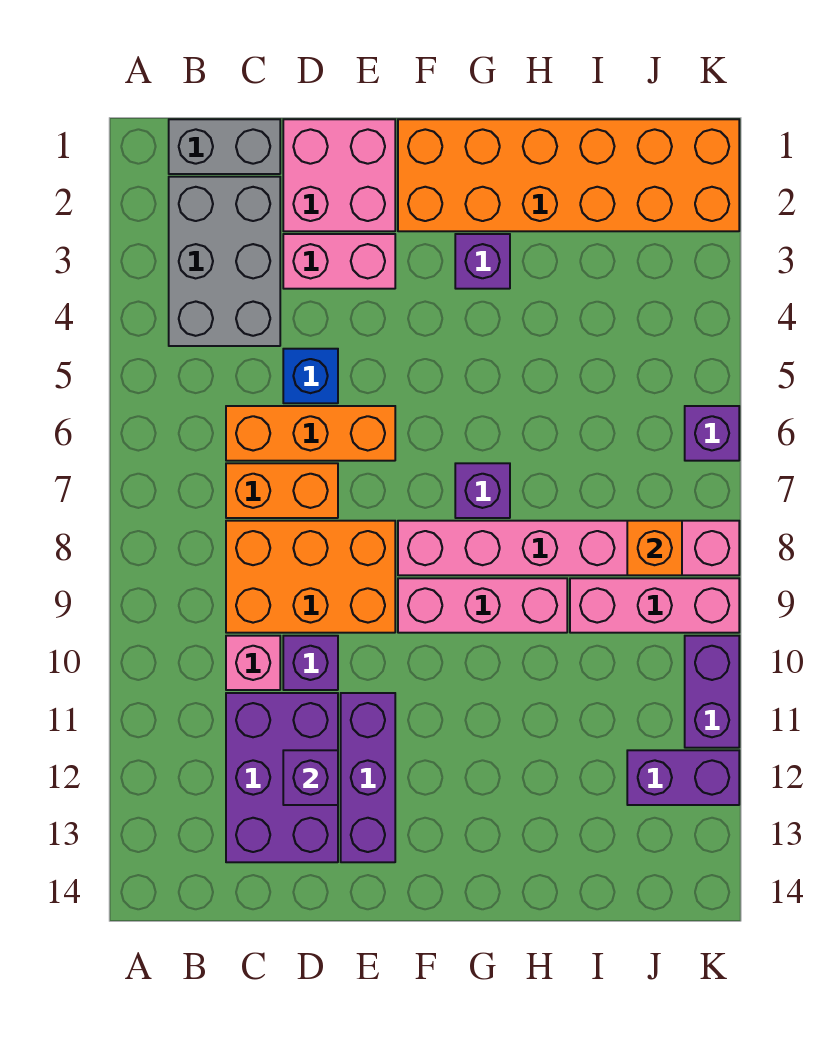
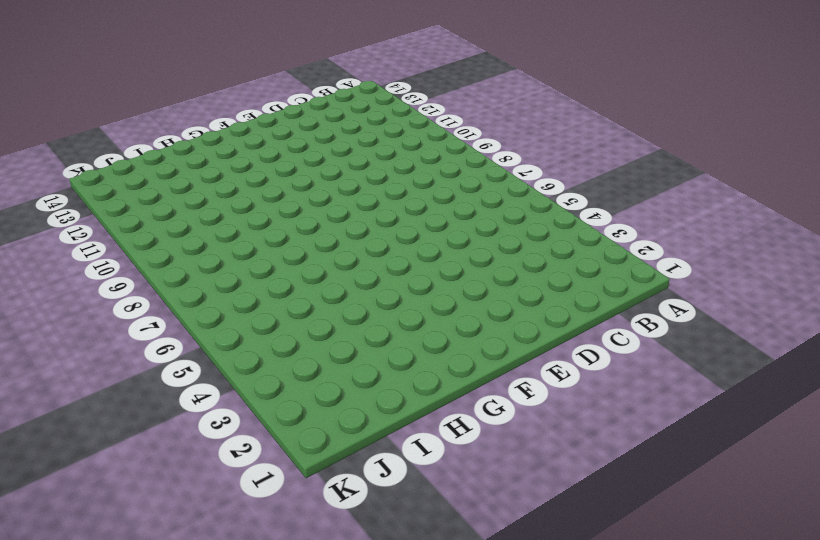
none -> grey brick B1:C1 level 1
none -> grey brick B2:C4 level 1
none -> orange brick C6:E6 level 1

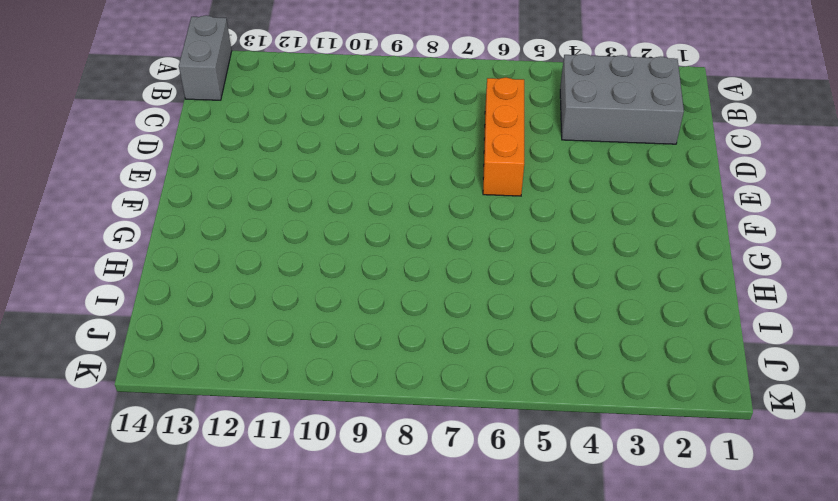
grey brick A14:B14 level 1 -> grey brick B1:C1 level 1
none -> orange brick C7:D7 level 1
none -> orange brick C8:E9 level 1
none -> pink brick C10 level 1

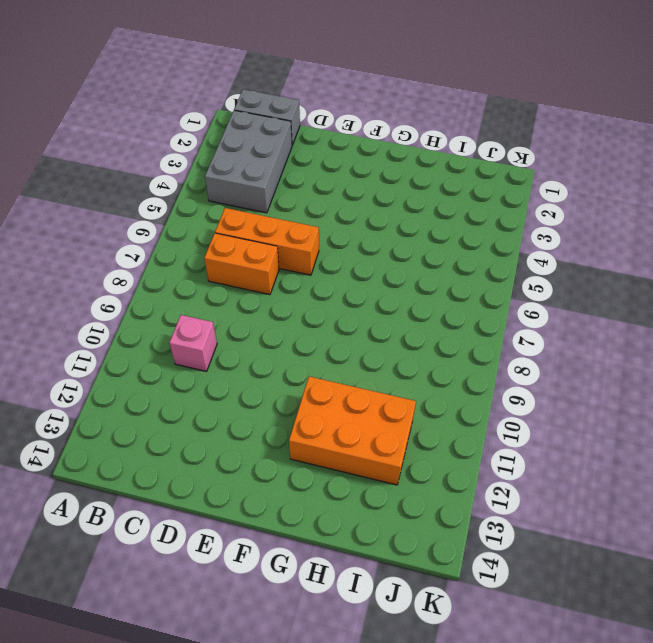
orange brick G11:I12 level 1 -> orange brick C8:E9 level 1
none -> purple brick C11:D13 level 1
none -> pink brick D1:E2 level 1
none -> pink brick D3:E3 level 1

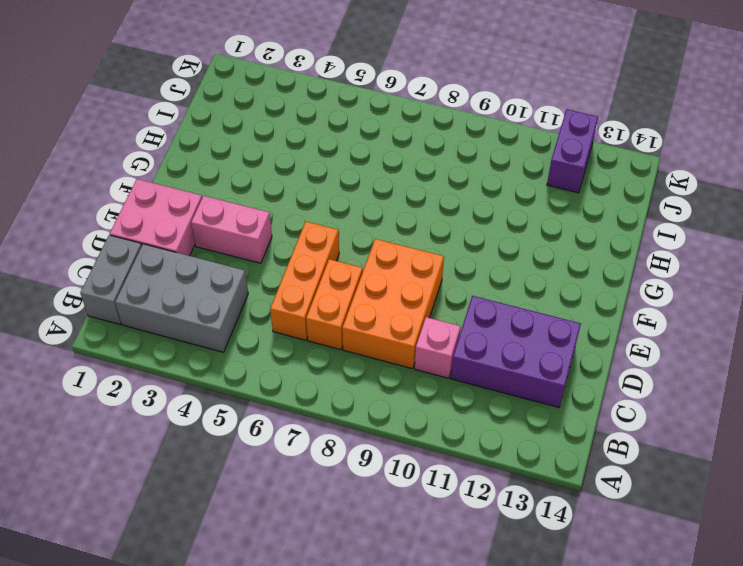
pink brick E3:E4 level 1 -> pink brick D3:E3 level 1
none -> blue brick D5 level 1
none -> purple brick D10 level 1
none -> purple brick E11:E13 level 1

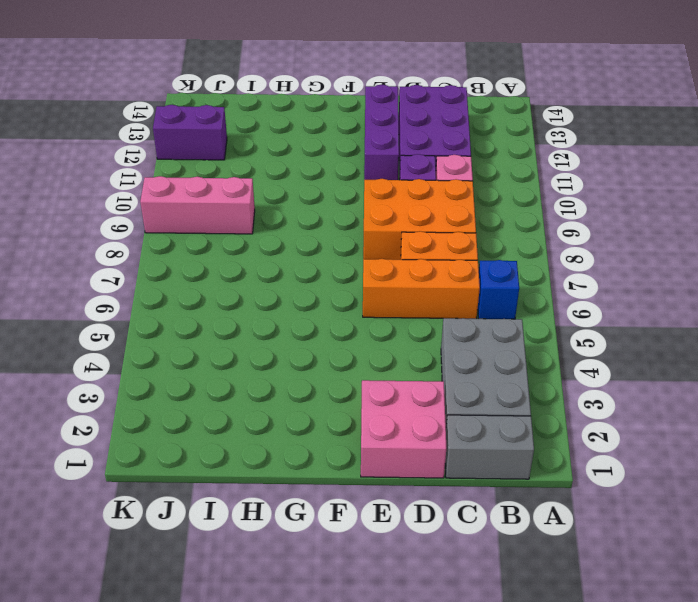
blue brick B6 level 1 -> blue brick D5 level 1
none -> pink brick D3:E3 level 1
none -> orange brick F1:K2 level 1
none -> pink brick F8:K8 level 1

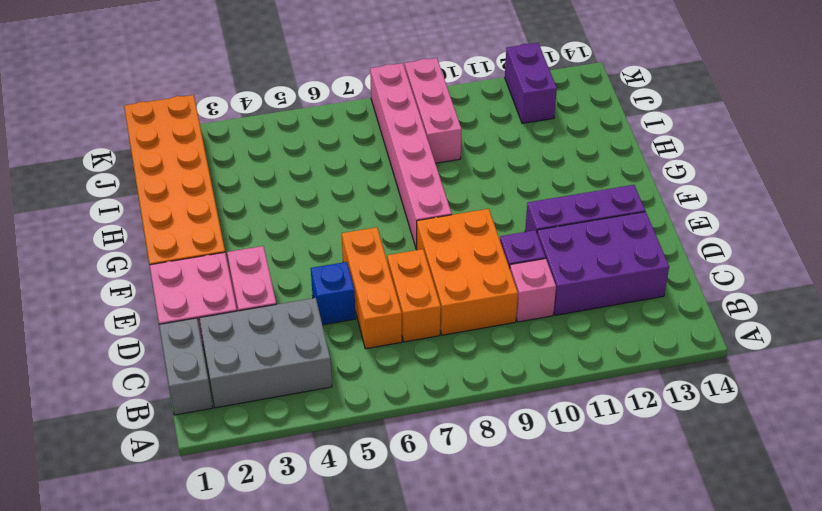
none -> pink brick F9:H9 level 1
none -> purple brick G3 level 1
none -> purple brick G7 level 1

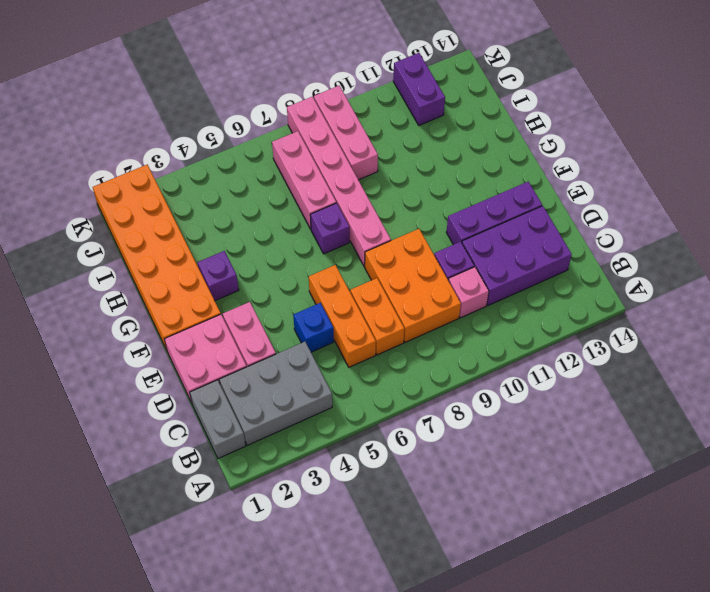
pink brick H7:J7 level 1 -> pink brick F9:H9 level 1
none -> purple brick K6 level 1
none -> purple brick K10:K11 level 1
none -> purple brick D12 level 2

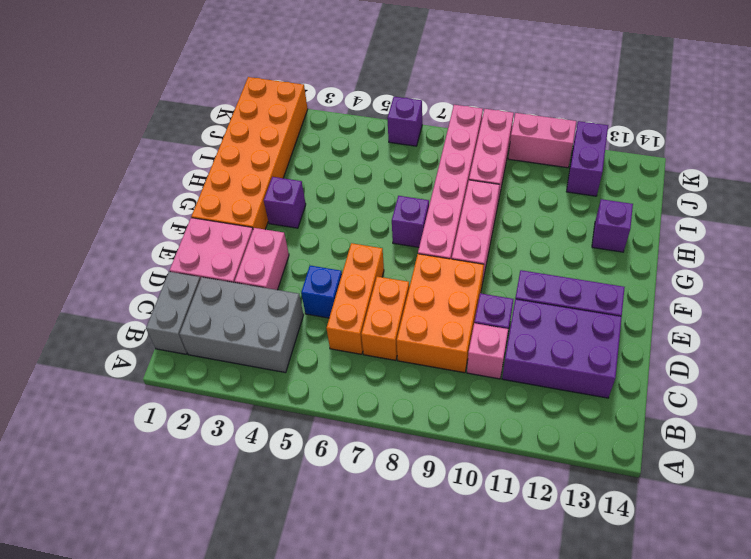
purple brick H13 level 1 -> purple brick D12 level 2
pink brick K10:K11 level 1 -> purple brick K10:K11 level 1
none -> orange brick J8 level 2

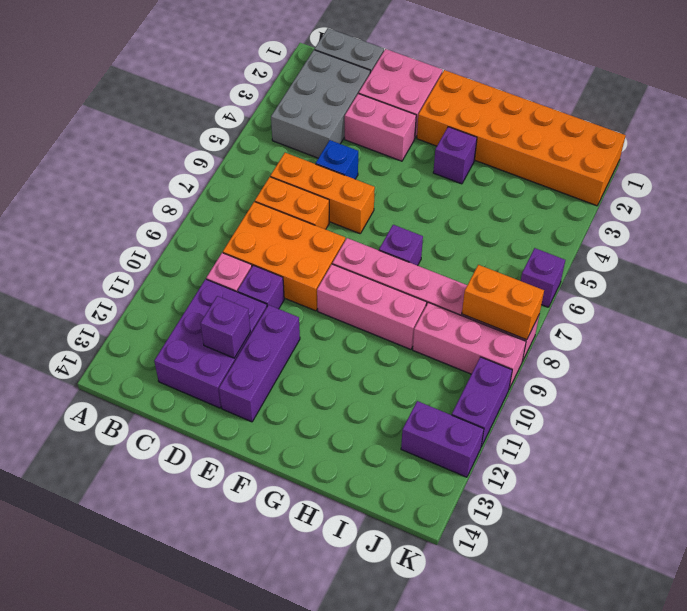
orange brick J8:K8 level 2 -> orange brick J8 level 2

